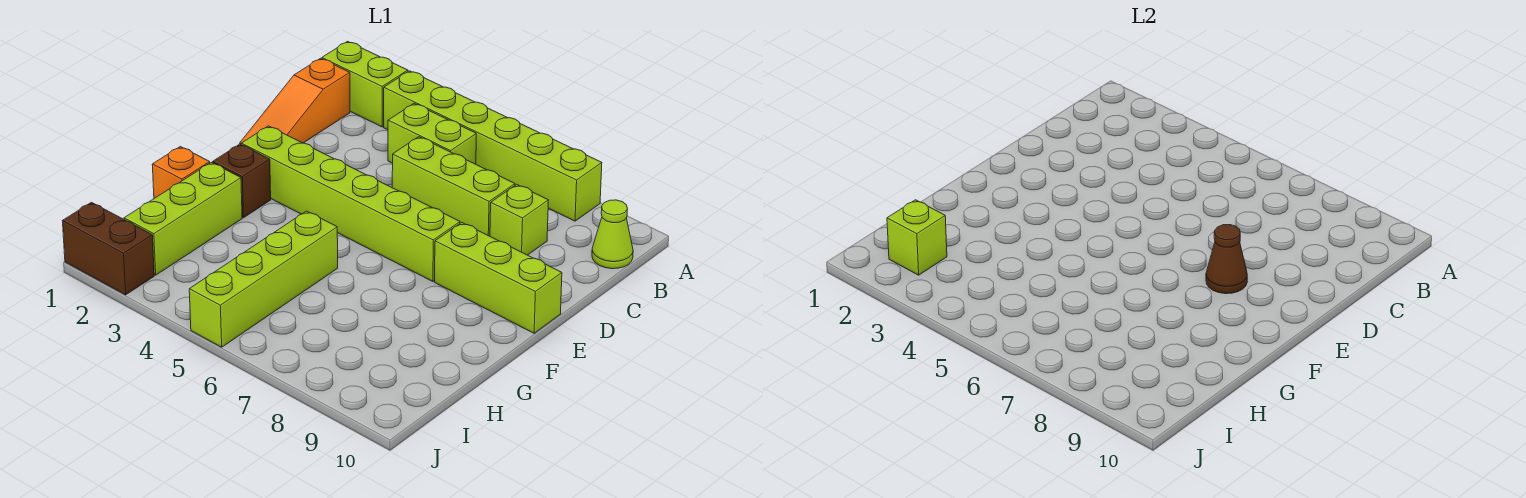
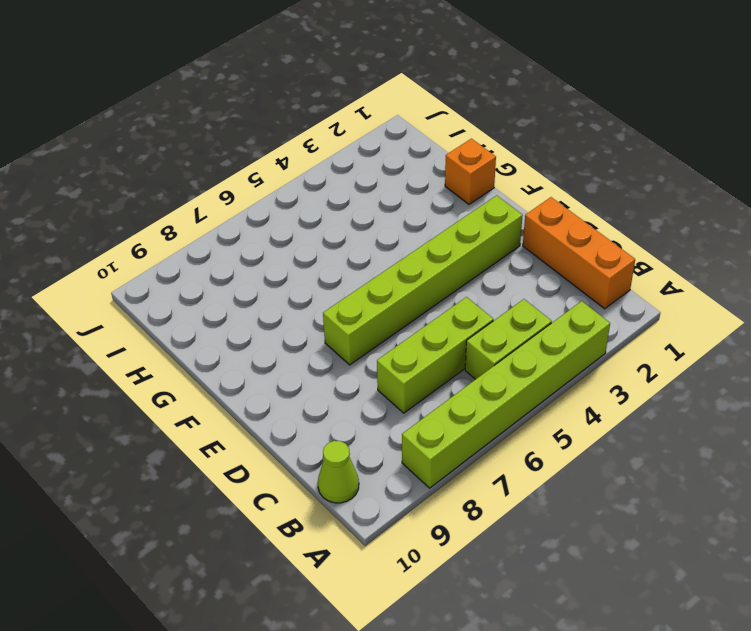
orange brick B1:D1 level 1 -> orange slope B1:D1 level 1 top B
none -> lime brick A1:A2 level 1
none -> lime brick C8 level 1
none -> lime brick E8:E10 level 1

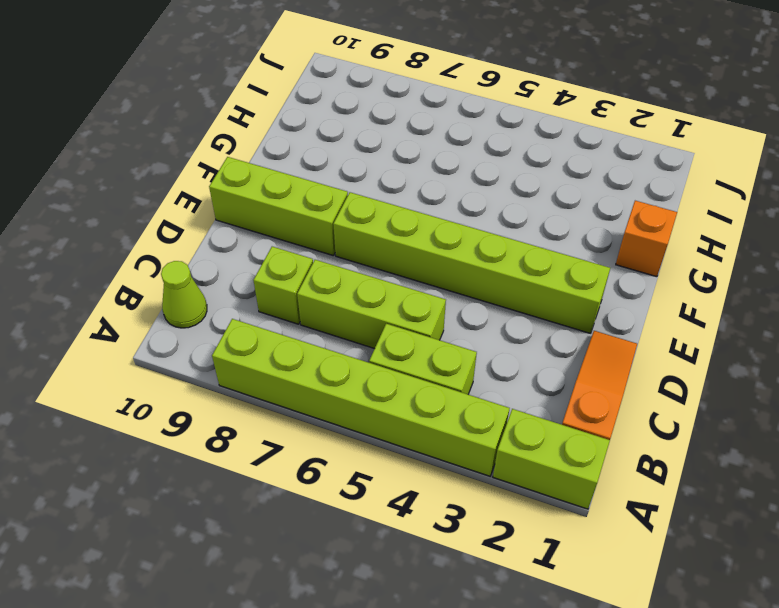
none -> brown brick F2 level 1
none -> lime brick G2:I2 level 1
none -> lime brick G5:J5 level 1

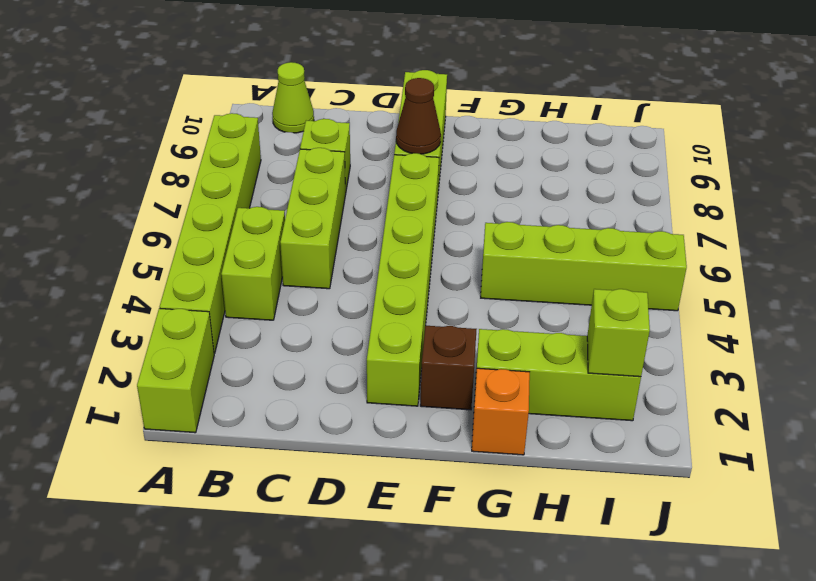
none -> orange slope B1:D1 level 1 top B
none -> brown brick J1:J2 level 1

